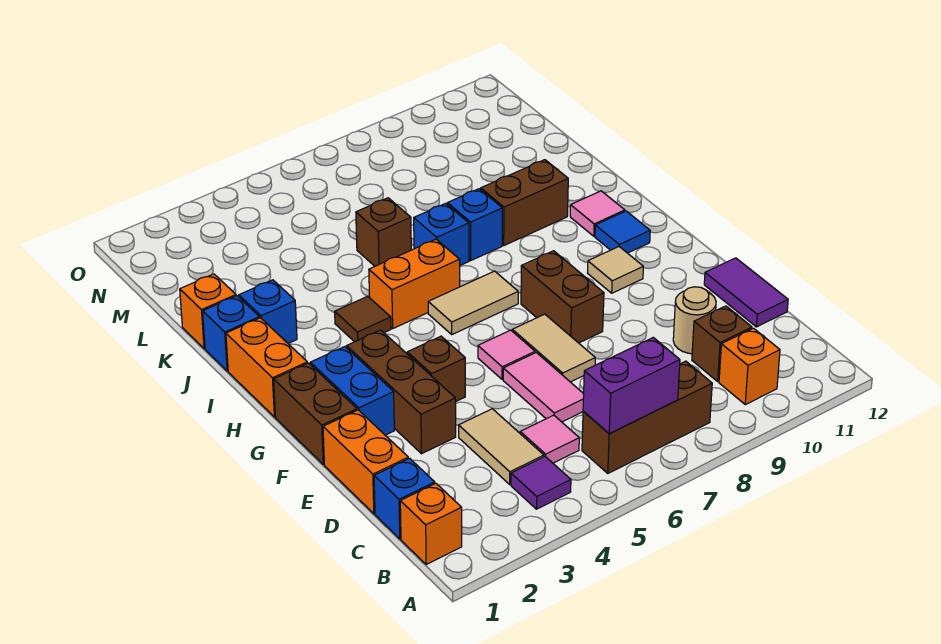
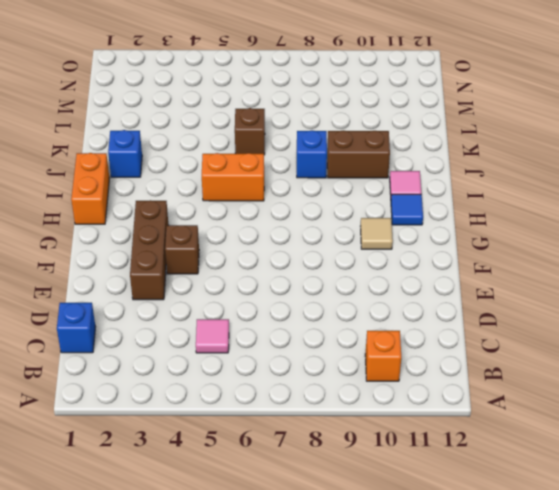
none -> orange brick B1 level 1
none -> purple tile B4 level 1
none -> brown brick B6:B8 level 1
none -> tan tile C4:D4 level 1

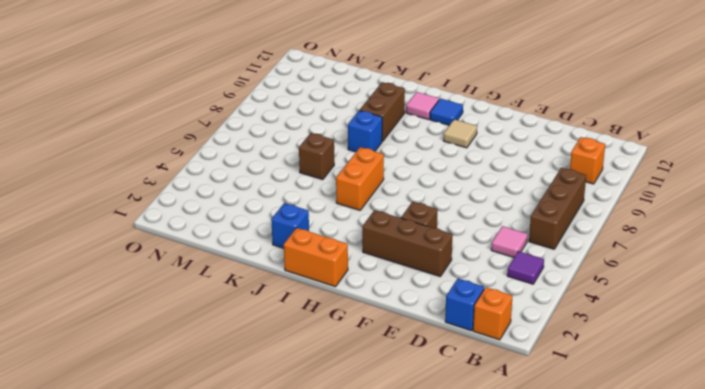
none -> tan tile C4:D4 level 1
none -> brown brick C10 level 1
none -> orange brick D1:E1 level 1
none -> pink tile D6:E6 level 1

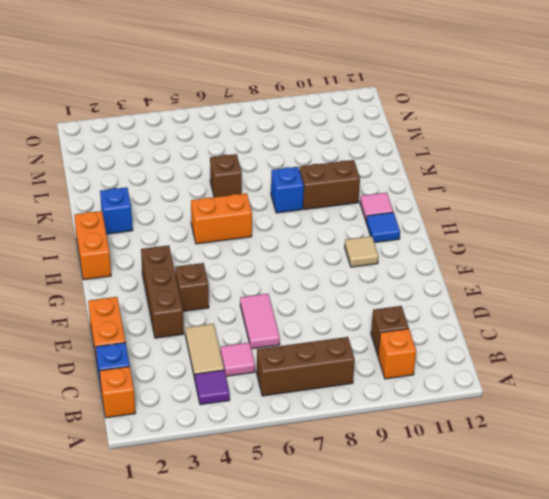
none -> tan round brick D10 level 1
none -> purple tile D12:E12 level 1
none -> tan tile E7:F7 level 1
none -> brown brick F1:G1 level 1

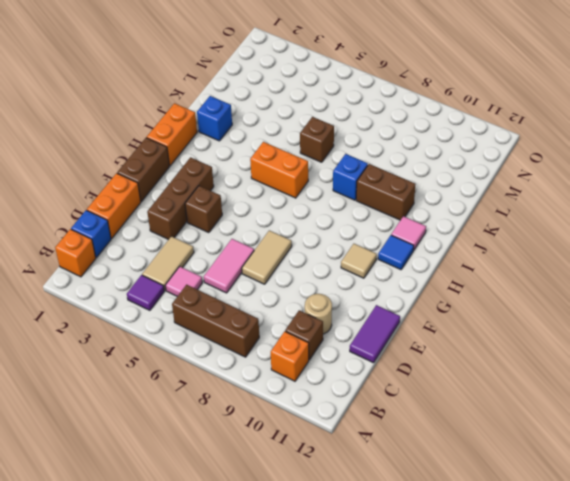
none -> blue brick F2:G2 level 1
none -> pink tile F6 level 1
none -> brown brick F8:G8 level 1
none -> tan tile H6:H7 level 1

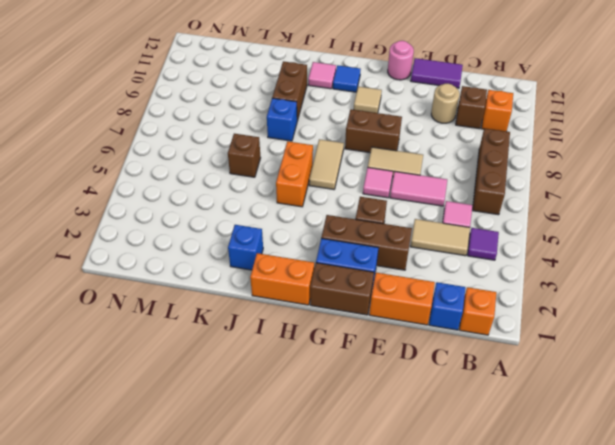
pink round brick F12 level 1 -> none
none -> brown tile I4 level 1
none -> blue brick J1 level 1
none -> blue brick J7 level 1
none -> orange brick K1 level 1

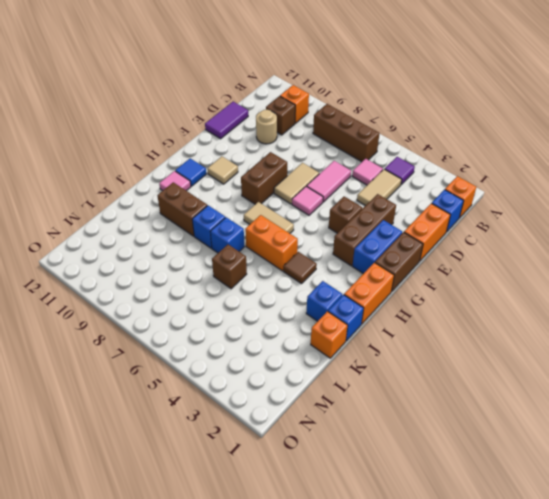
none -> purple brick B6:B7 level 2

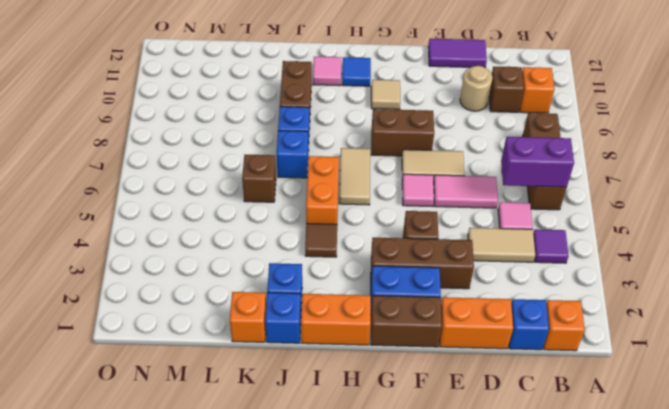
purple brick B6:C6 level 2 -> purple brick B6:B7 level 2

